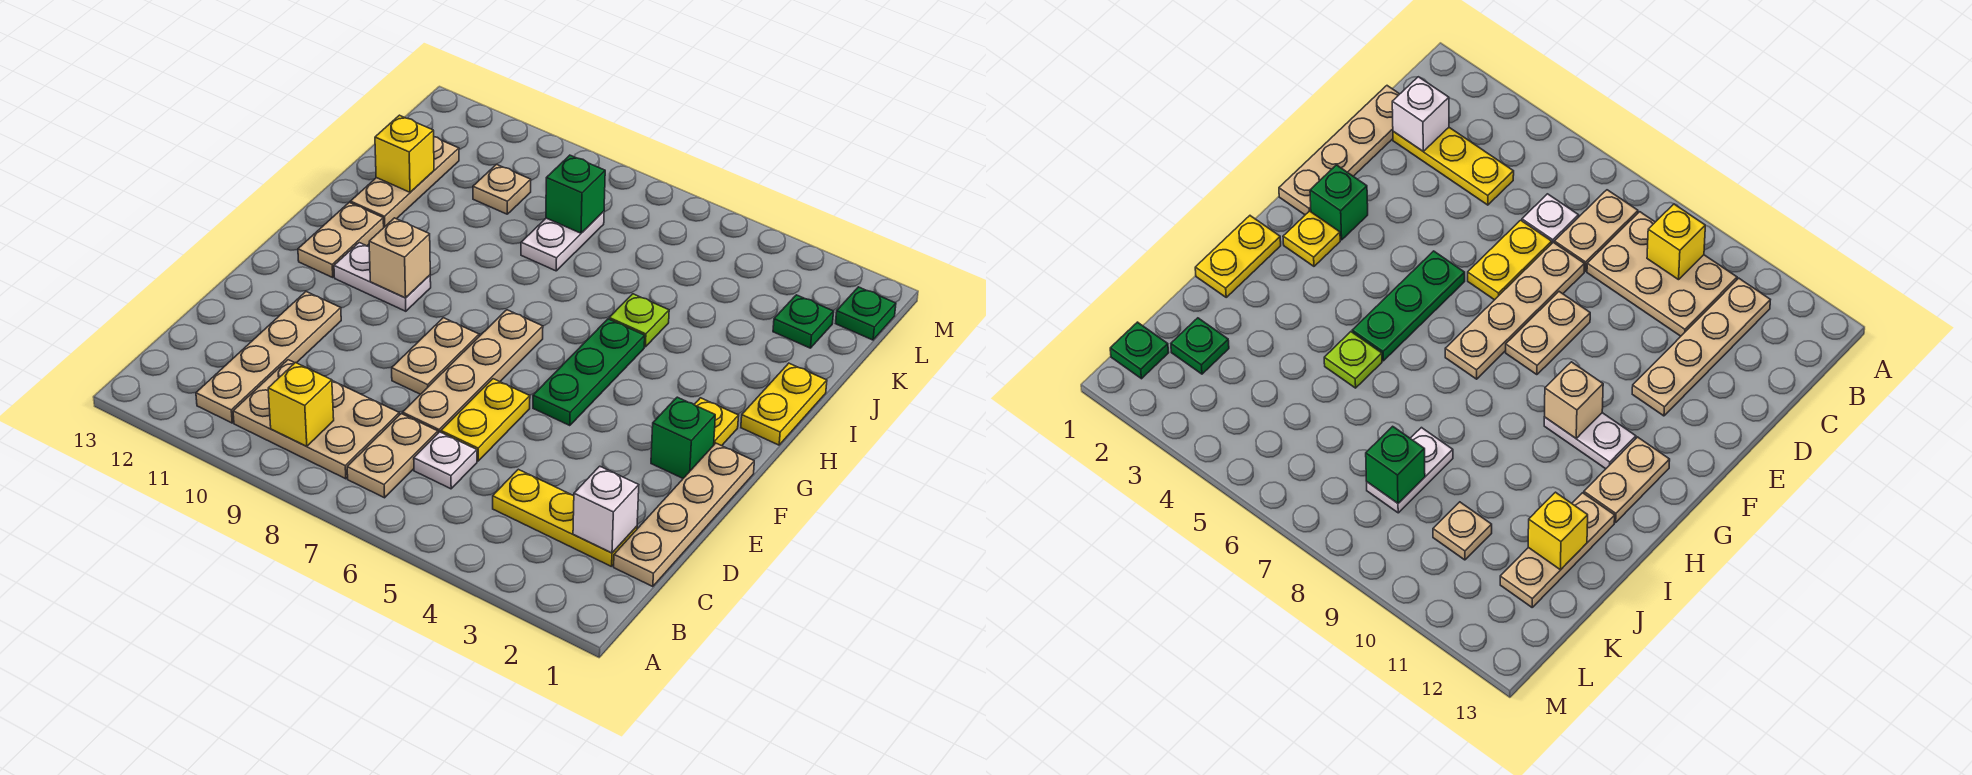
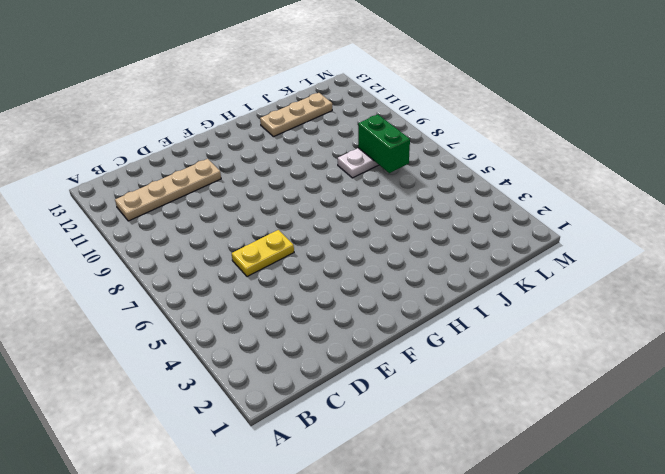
green brick K7:K8 level 2 -> green brick K8 level 2
none -> tan plate B7:C7 level 1
none -> tan plate B8:C10 level 1
none -> tan plate C1:F1 level 1

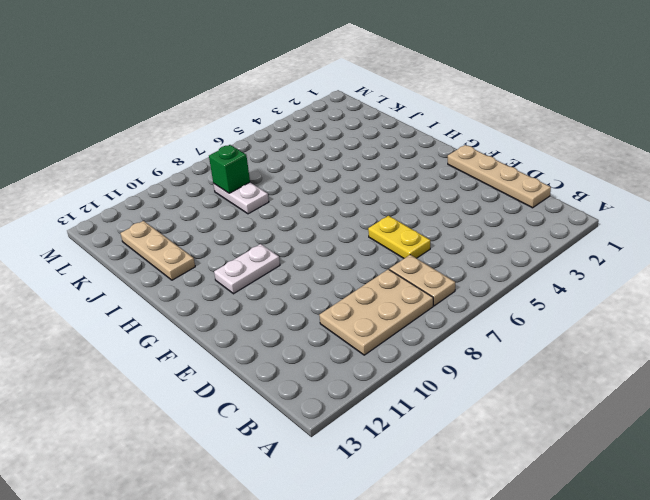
none -> tan plate B11:E11 level 1
none -> yellow plate C2:C4 level 1
none -> white plate C6 level 1

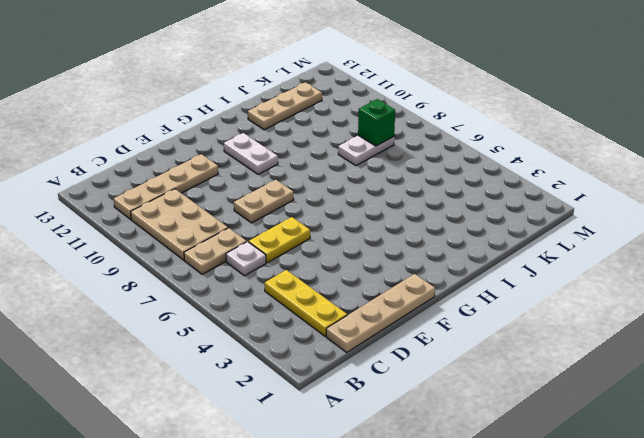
none -> tan plate D7:G7 level 1
none -> green brick F2 level 1
none -> green plate F5:H5 level 1

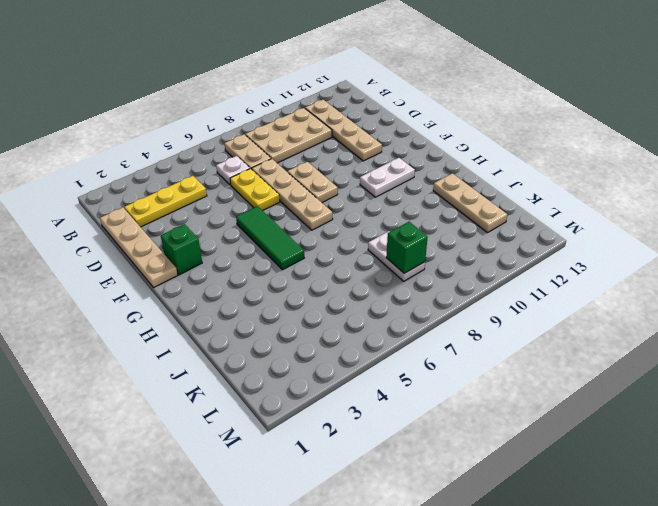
green tile F5:H5 level 1 -> green plate F5:H5 level 1
none -> yellow plate G2 level 1
none -> tan plate G12:H12 level 1
none -> yellow plate H1:I1 level 1

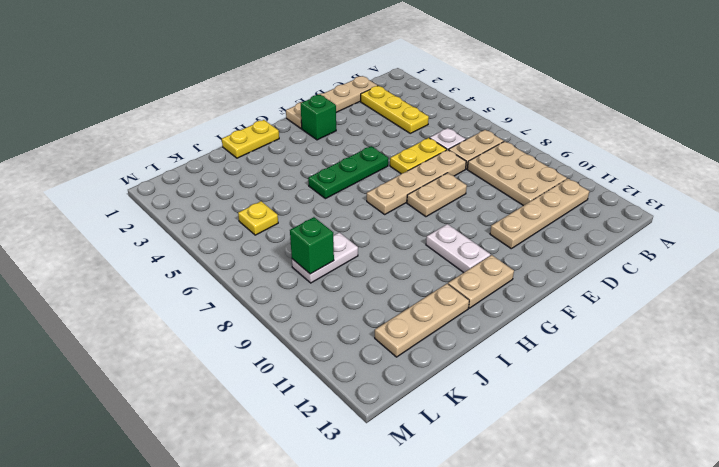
yellow plate K5 level 1 -> yellow plate G2 level 1
none -> lime plate I5 level 1
none -> green plate K2 level 1
none -> tan plate K10 level 1

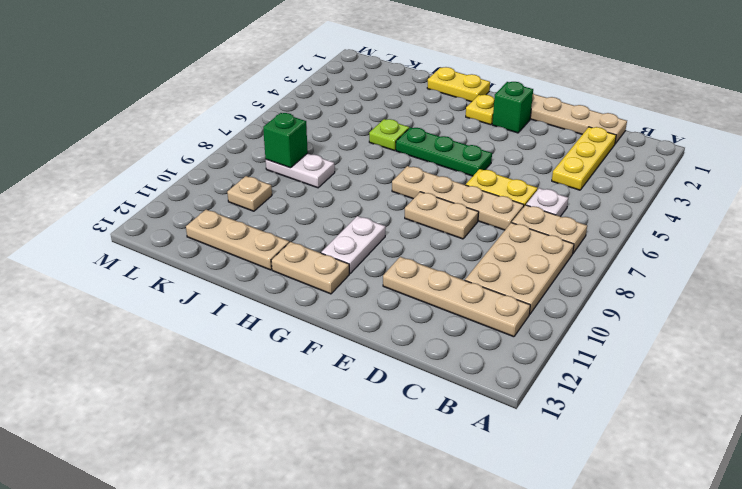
none -> green plate K2 level 1
none -> green plate L1 level 1
none -> yellow brick B9 level 2

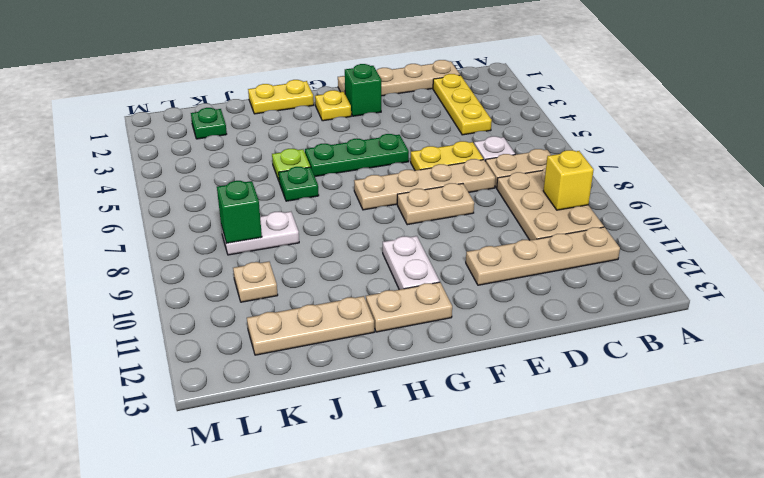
green plate I6 level 1 -> green plate L1 level 1
none -> white brick C2 level 2
none -> tan brick G10 level 2
none -> yellow brick J12 level 2

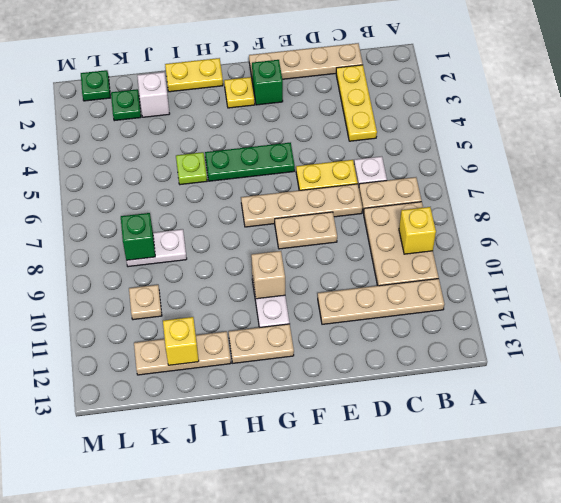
white brick J2 level 1 -> white brick C2 level 2

